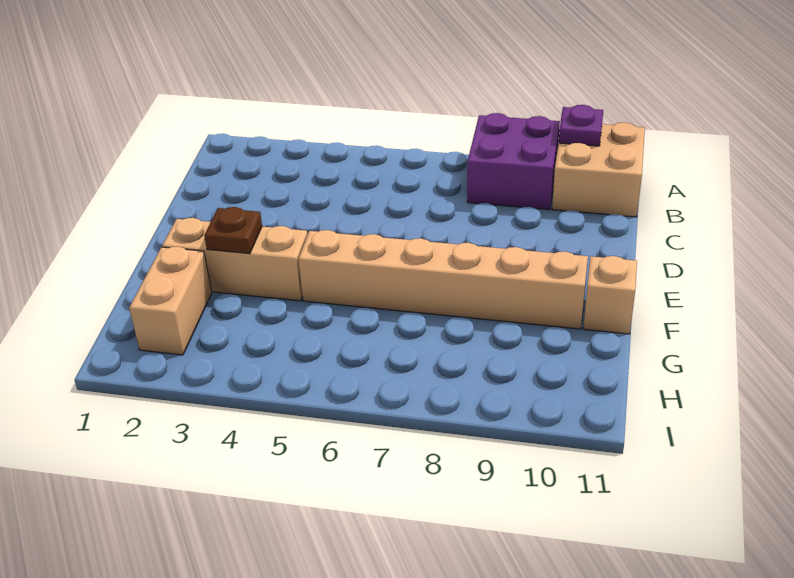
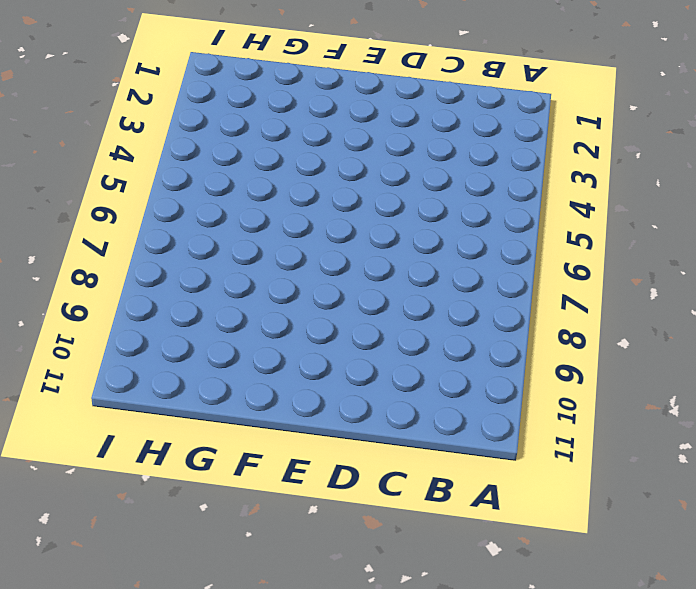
none -> purple brick A8:B9 level 1
none -> tan brick A10:B11 level 1

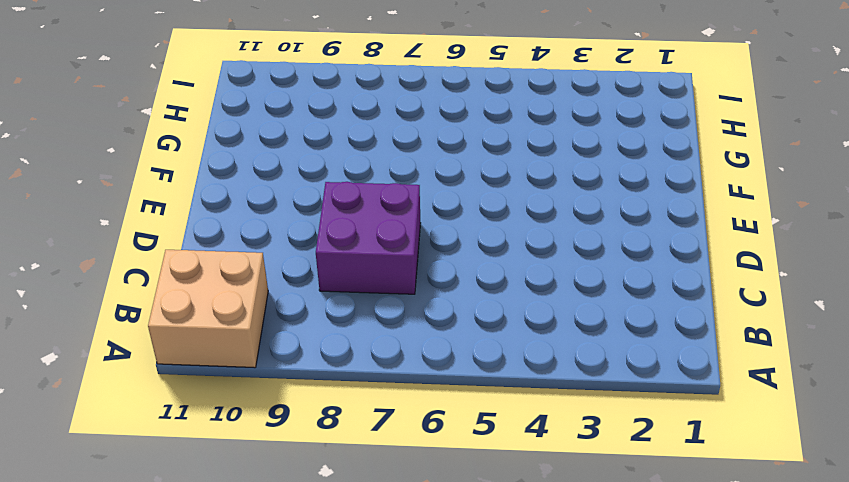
purple brick C7:D8 level 1 -> purple brick A8:B9 level 1
none -> tan brick F2:F4 level 1
none -> tan brick F5:F10 level 1

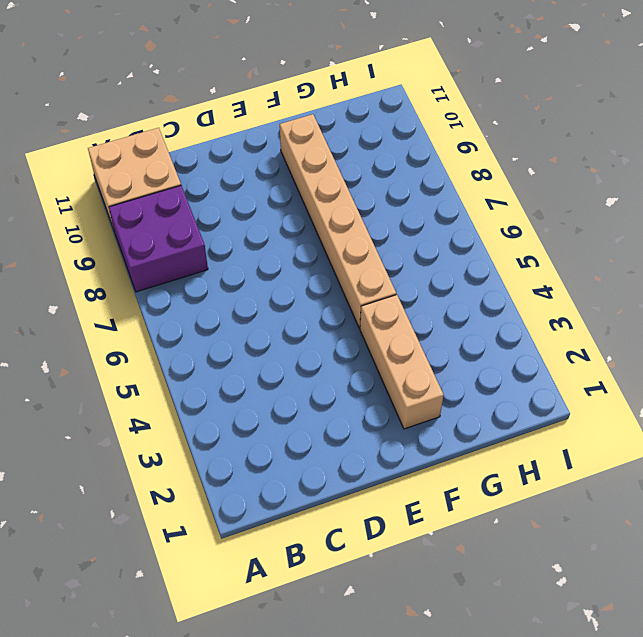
none -> tan brick F11 level 1
none -> tan brick G2:H2 level 1

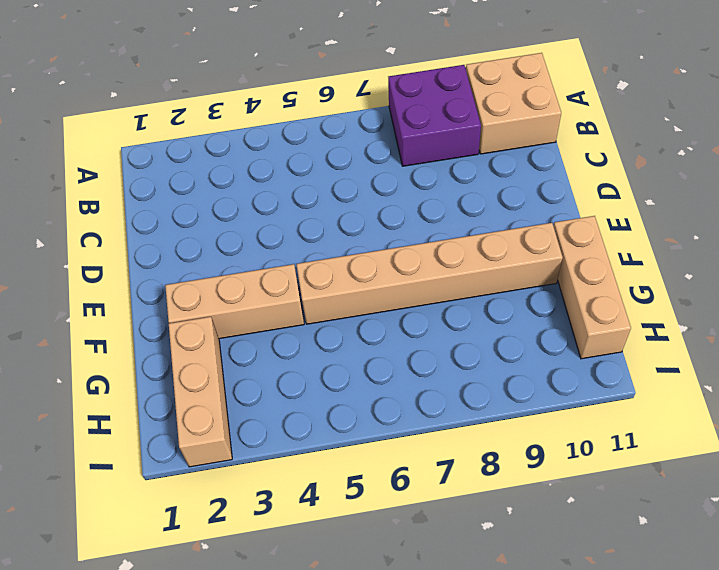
tan brick F11:H11 level 1 -> tan brick F11 level 1
tan brick G2:I2 level 1 -> tan brick G2:H2 level 1
none -> purple plate A10 level 2
none -> brown plate F3 level 2

